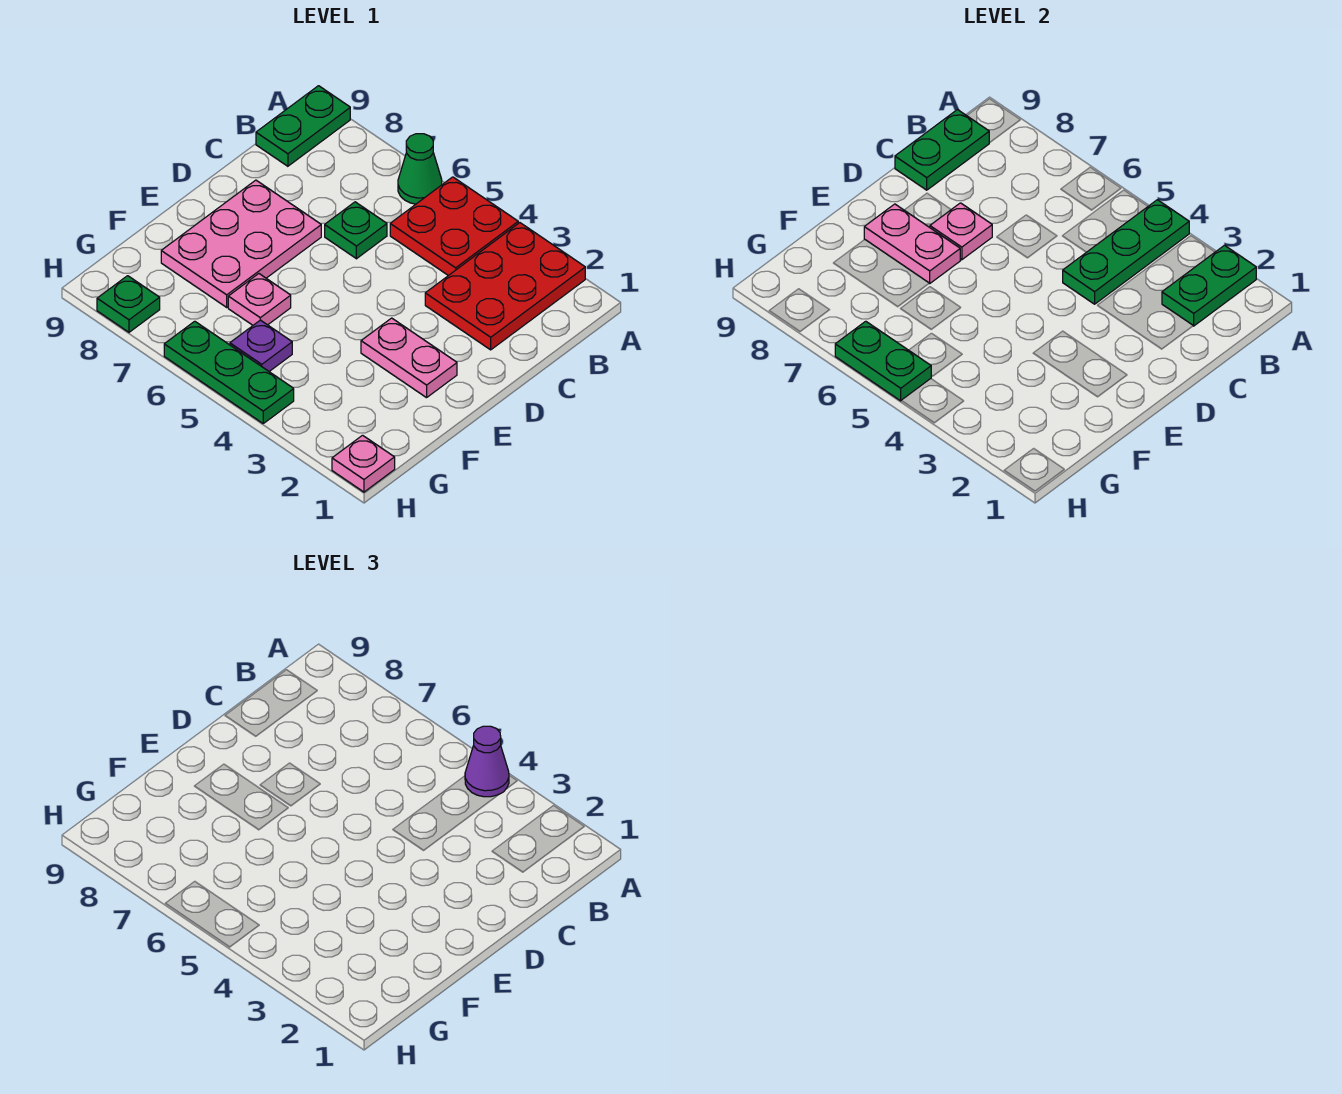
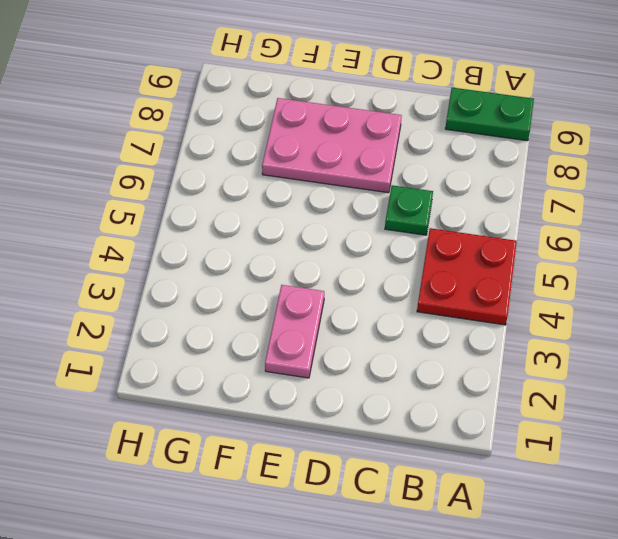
none -> red plate A2:C3 level 1
none -> green cone A6 level 1
none -> pink plate F6 level 1

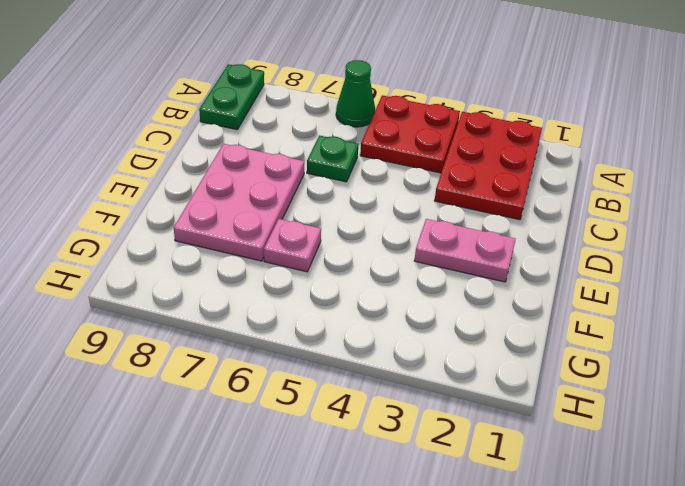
none -> purple plate G5 level 1
none -> pink plate H1 level 1
none -> green plate H4:H6 level 1

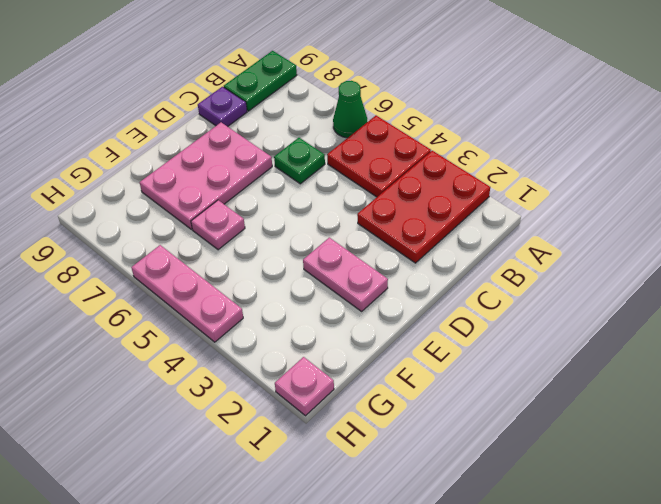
purple plate C9 level 1 -> purple plate G5 level 1
pink plate H4:H6 level 1 -> green plate H4:H6 level 1
none -> green plate H8 level 1
none -> green plate A2:B2 level 2
none -> green plate A4:C4 level 2

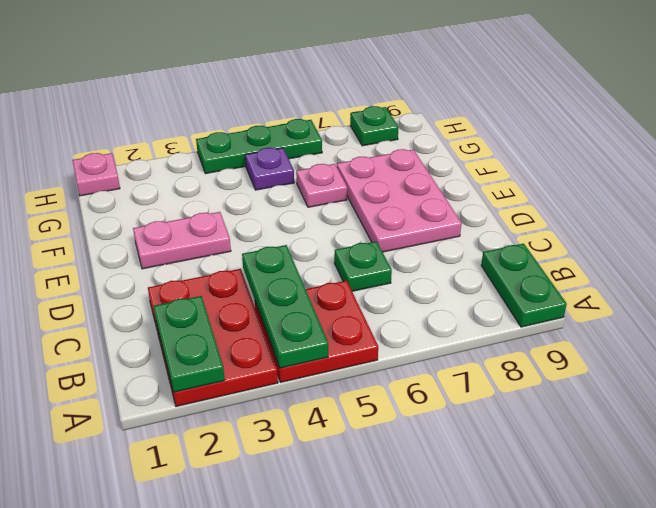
none -> green cone A6 level 1
none -> green plate B9:C9 level 2
none -> pink plate D7 level 2

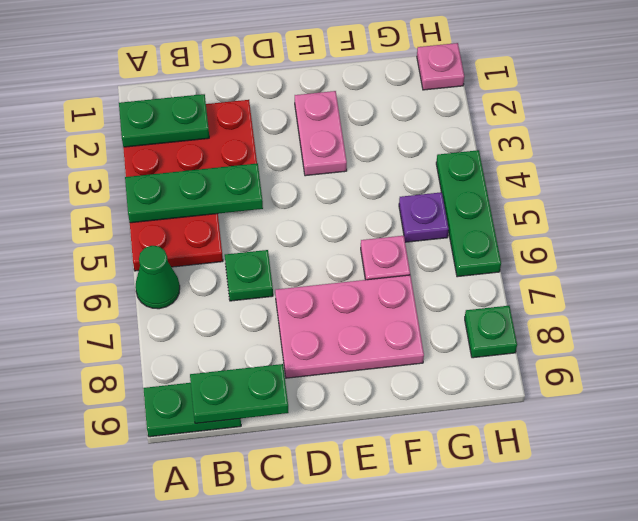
none -> pink plate D7 level 2
none -> pink plate E7:E8 level 2
none -> green plate H5:H6 level 2

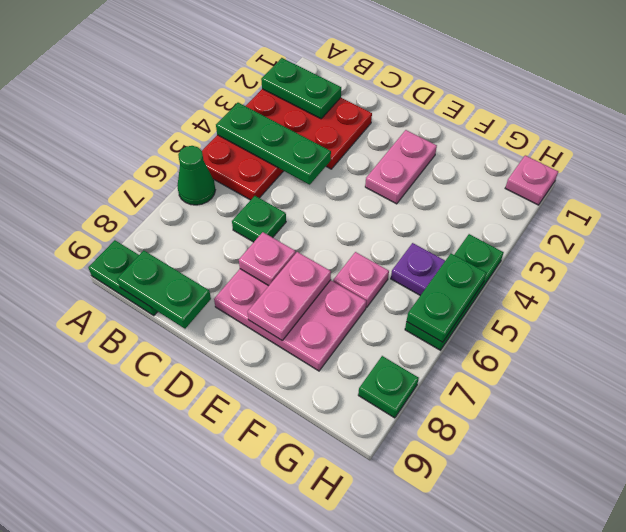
none -> purple cone A4 level 3

